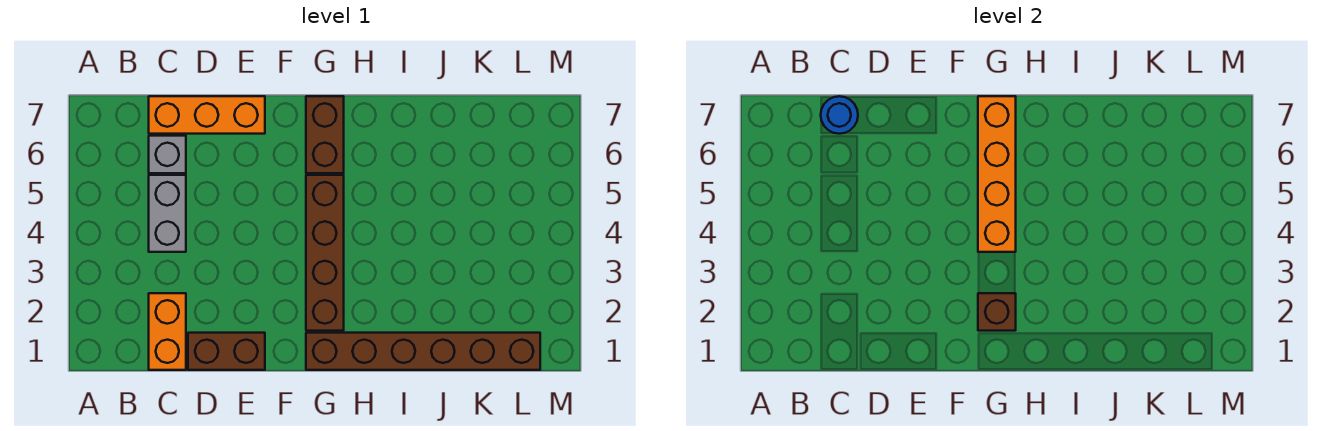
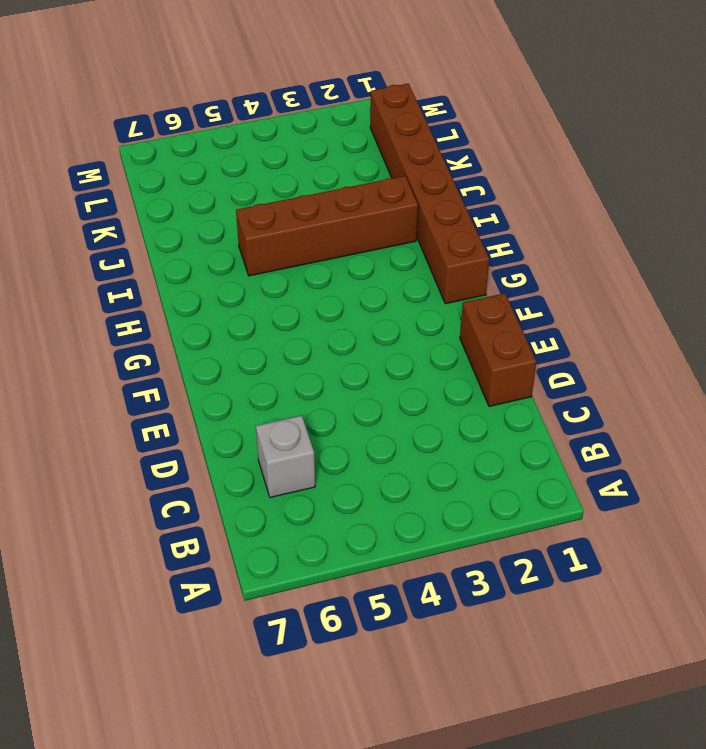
brown brick I2:I5 level 1 -> brown brick G2:G5 level 1
none -> orange brick C1:C2 level 1
none -> grey brick C4:C5 level 1

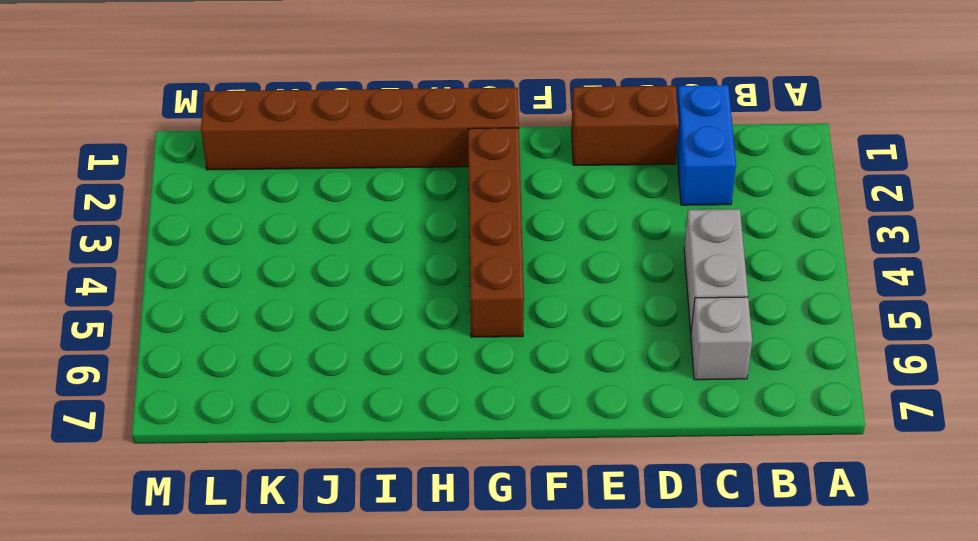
blue brick C1:C2 level 1 -> orange brick C1:C2 level 1
none -> orange brick C7:E7 level 1
none -> brown brick G6:G7 level 1

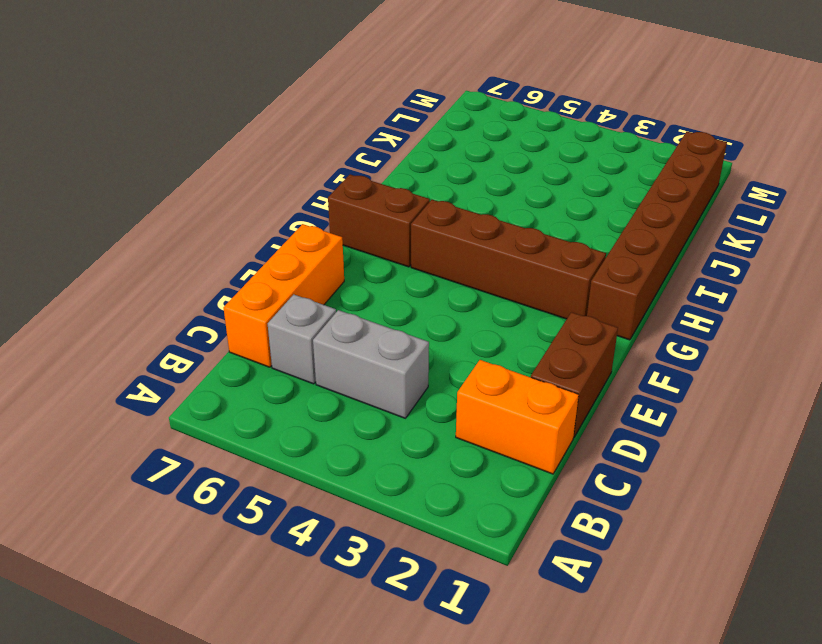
none -> blue round brick C7 level 2
none -> brown brick G2 level 2

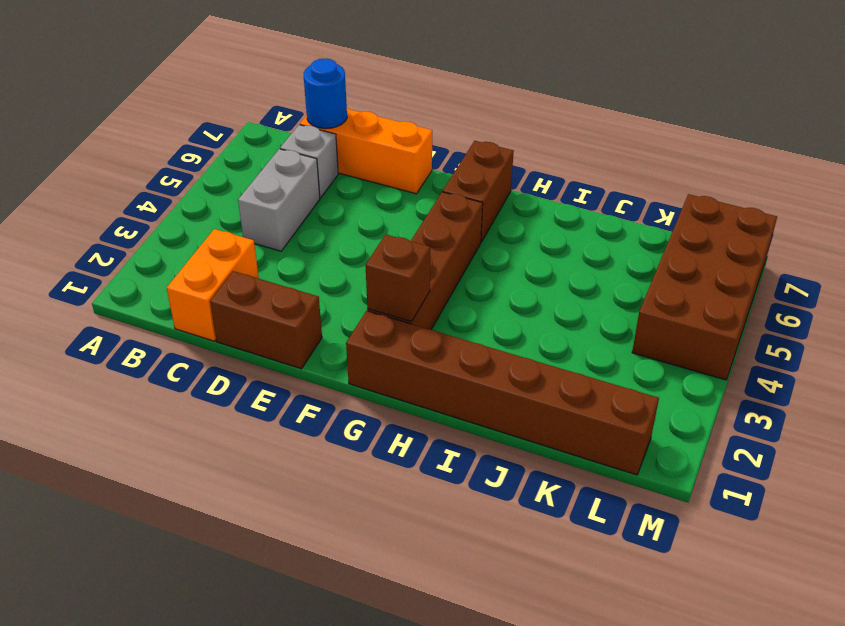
brown brick L4:M7 level 1 -> none
none -> orange brick G4:G7 level 2

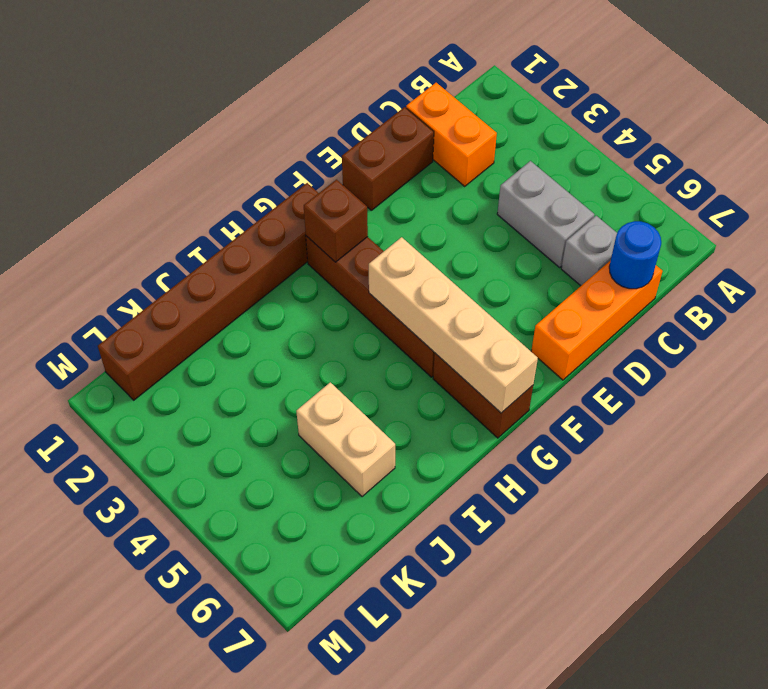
tan brick G4:G7 level 2 -> orange brick G4:G7 level 2
tan brick J5:J6 level 1 -> none

